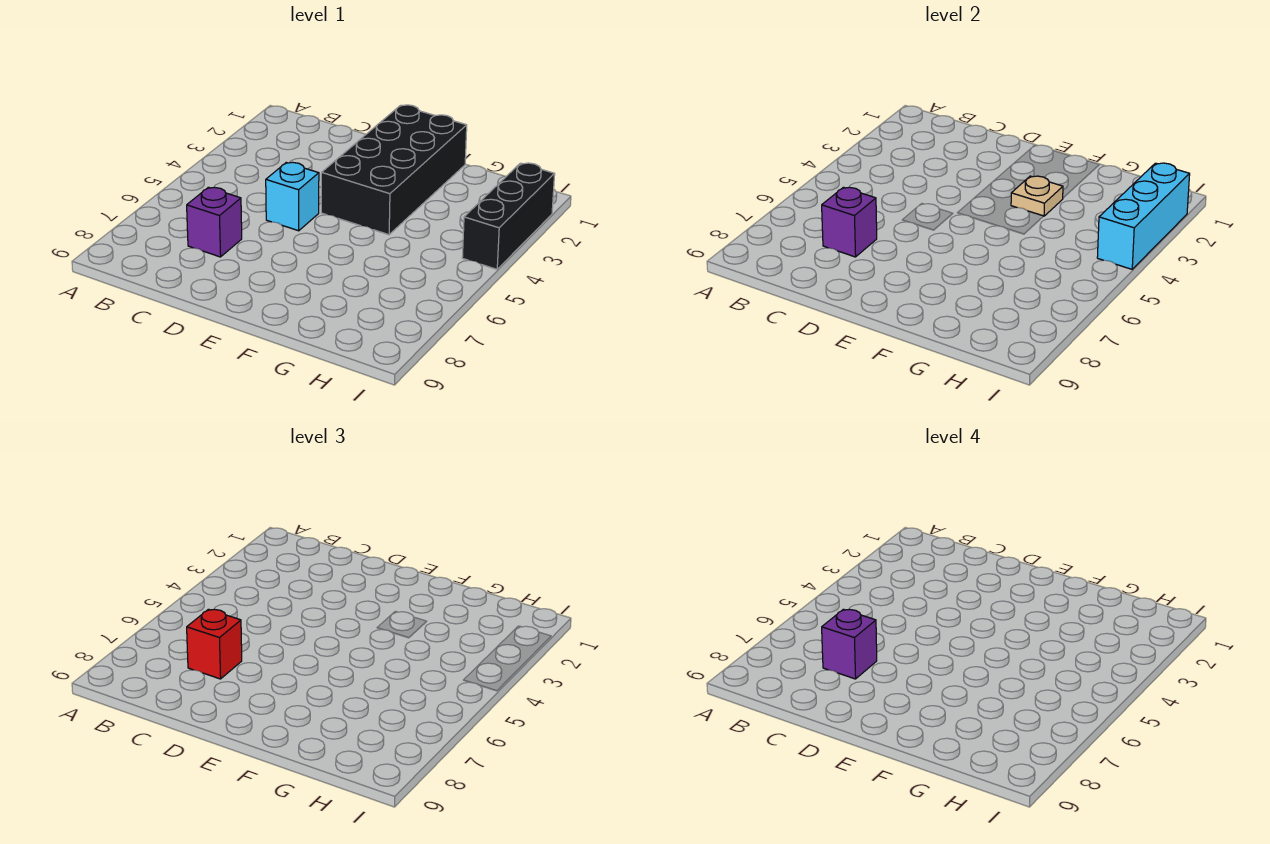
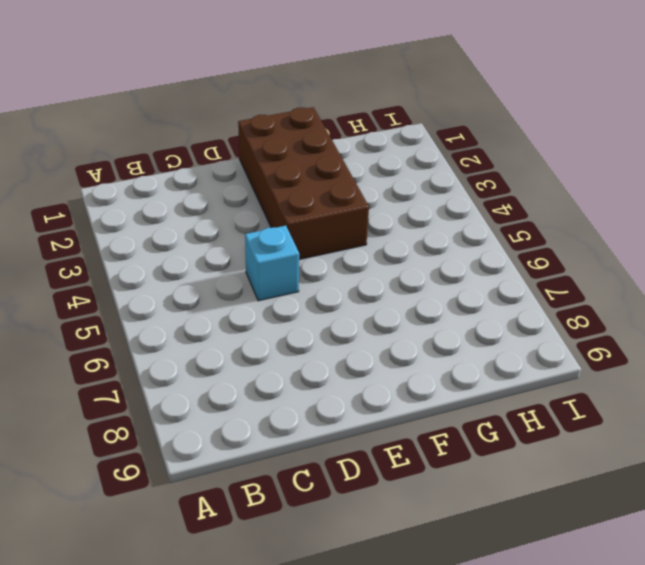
brown brick E1:F4 level 1 -> black brick E1:F4 level 1
none -> purple brick C7 level 1
none -> black brick I2:I4 level 1

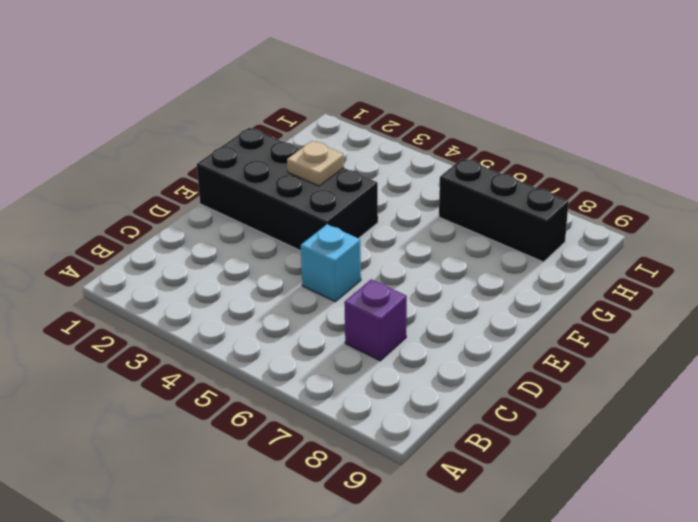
black brick H6:H8 level 1 -> black brick I2:I4 level 1
none -> purple brick C7 level 2
none -> cyan brick I2:I4 level 2

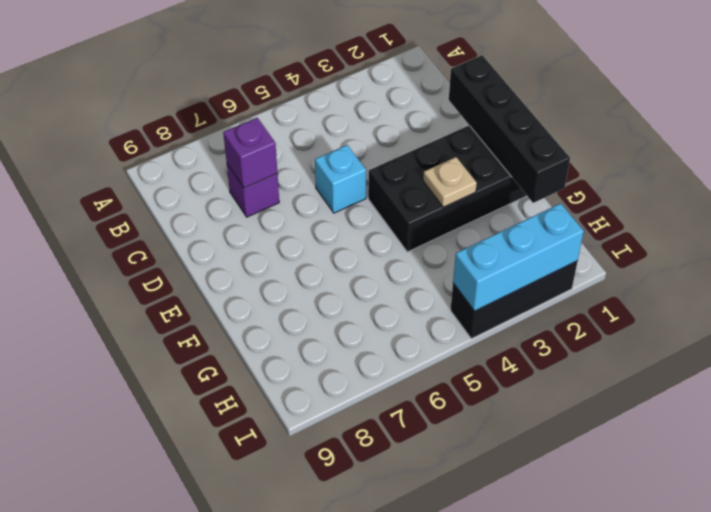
black brick D1:G1 level 2 -> none
none -> red brick C7 level 3
none -> purple brick C7 level 4

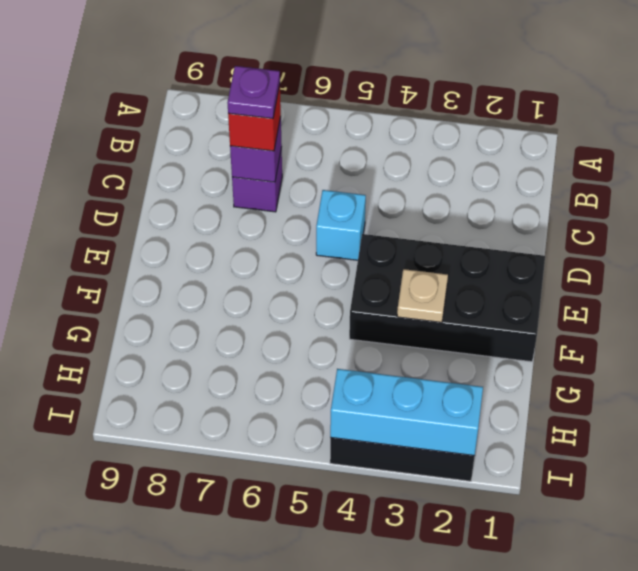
purple plate C7 level 4 -> purple brick C7 level 4

